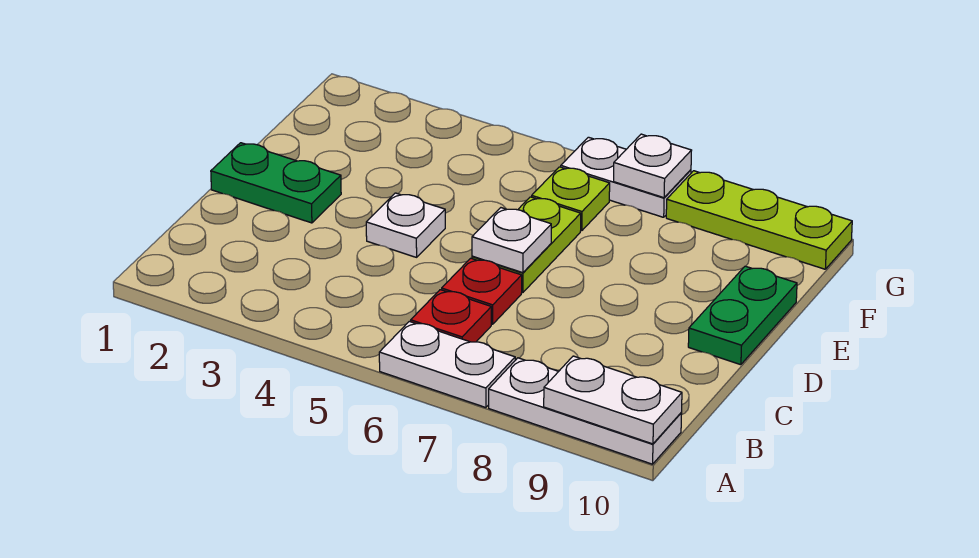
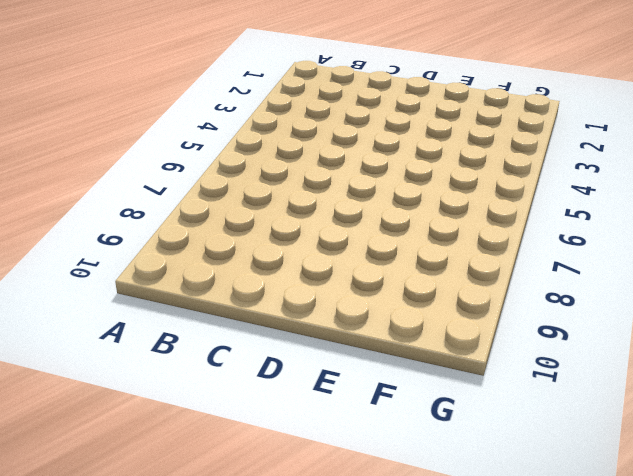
none -> white plate A6:A7 level 1
none -> white plate A8:A10 level 1
none -> red plate B6 level 1

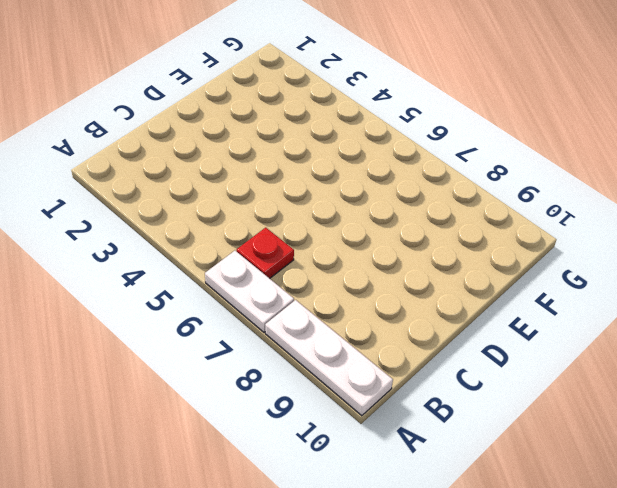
none -> red plate C6 level 1
none -> green plate D1:D2 level 1
none -> white plate D4 level 1

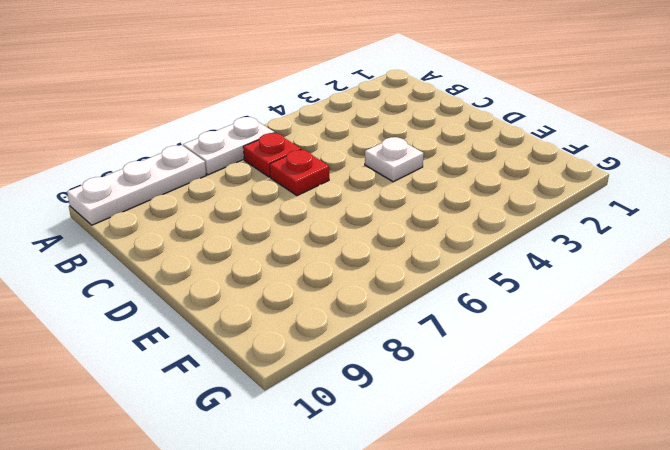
none -> green plate D1:D2 level 1
none -> lime plate D6:E6 level 1
none -> green plate D10:E10 level 1

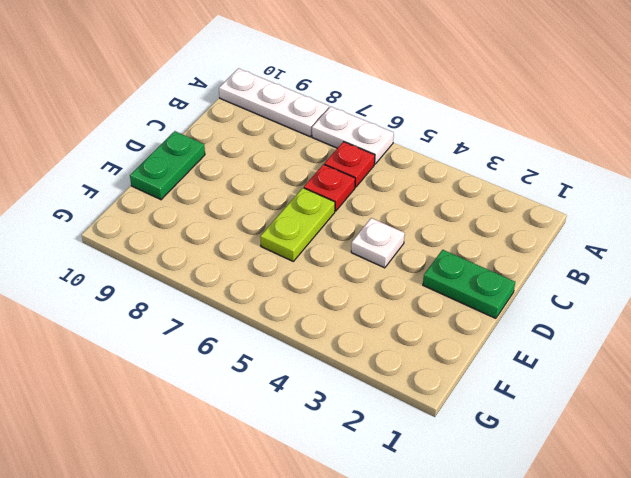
none -> lime plate F6 level 1
none -> white plate G6:G7 level 1
none -> lime plate G8:G10 level 1

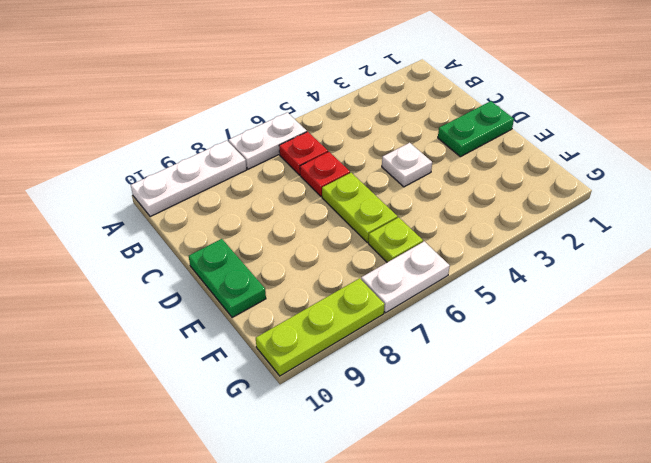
none -> white plate A9:A10 level 2
none -> white plate D6 level 2
none -> white plate G7 level 2

